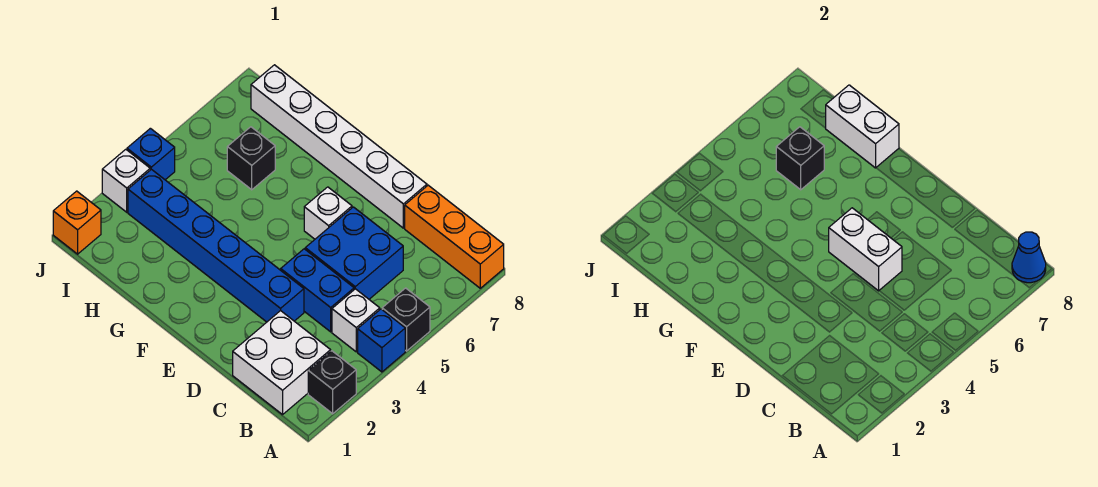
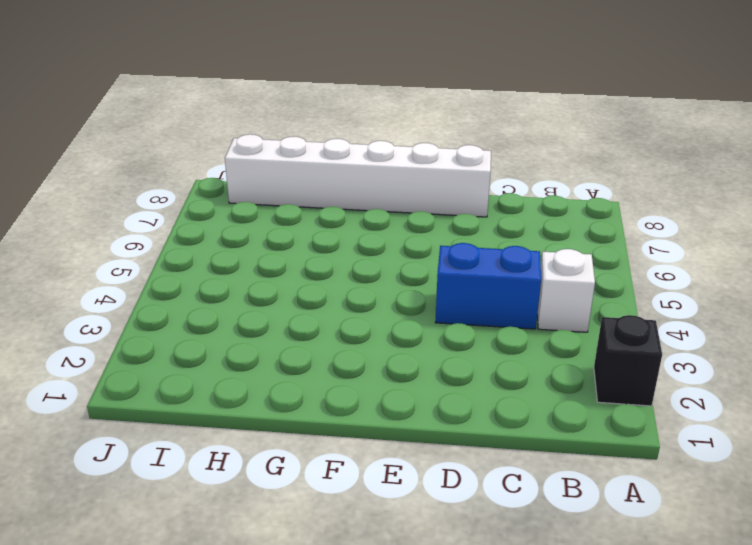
none -> blue brick A4 level 1
none -> black brick A5 level 1
none -> orange brick A8:C8 level 1

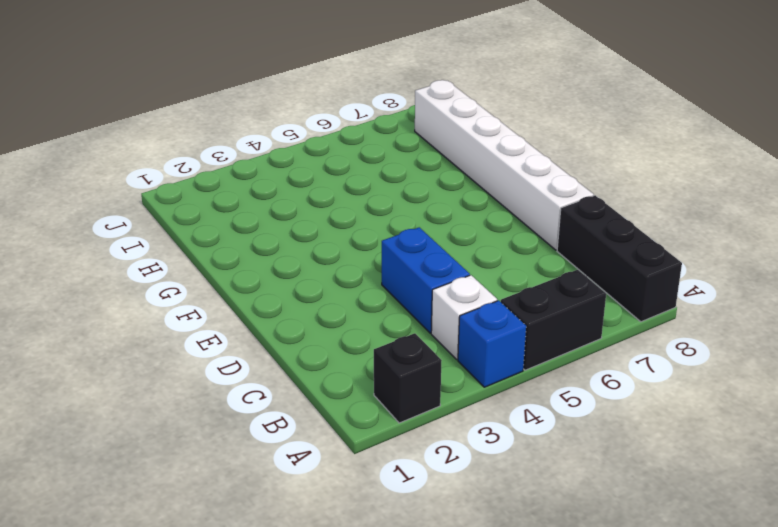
black brick A5:A6 level 1 -> black brick A5 level 1
black brick A8:C8 level 1 -> orange brick A8:C8 level 1
none -> white brick B1:C2 level 1
none -> blue brick C5:D6 level 1
none -> blue brick D3:I3 level 1

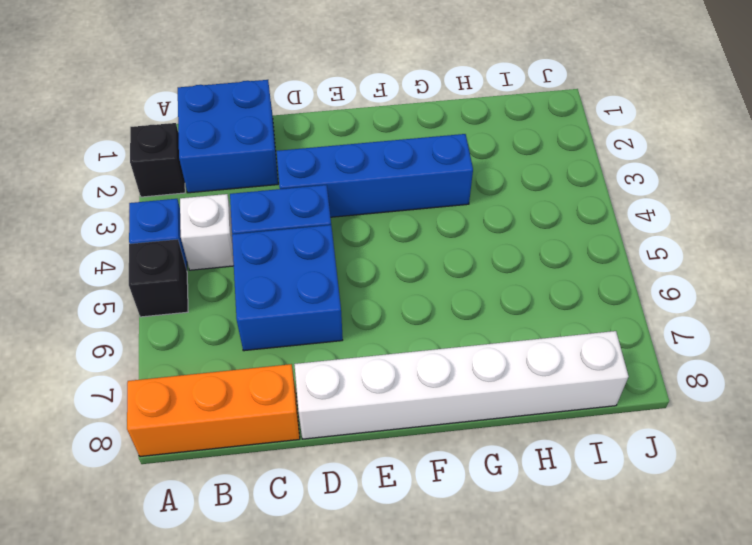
blue brick B1:C2 level 1 -> white brick B1:C2 level 1
blue brick D3:G3 level 1 -> blue brick D3:I3 level 1
none -> white brick E6 level 1
none -> black brick H6 level 1
none -> orange brick J1 level 1

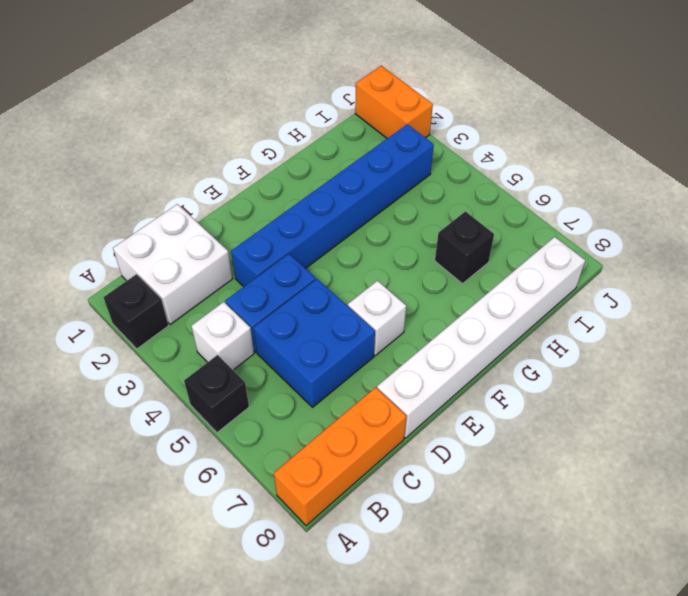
orange brick J1:J2 level 1 -> orange brick J1 level 1
none -> blue brick A4 level 1
none -> white brick J3 level 1
none -> blue brick J4 level 1

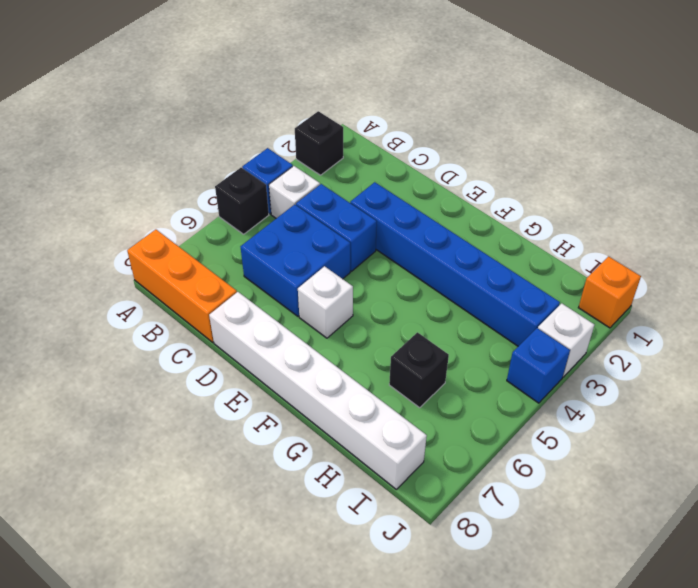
none -> white brick B1:C2 level 1
none -> blue cone A8 level 2
none -> white brick D5:E5 level 2

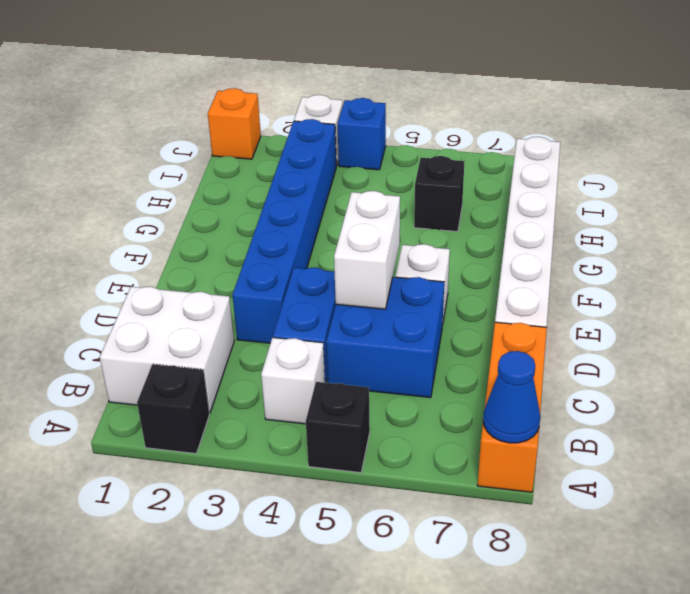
none -> blue brick A4 level 1
none -> white brick G8:H8 level 2
none -> black brick H6 level 2

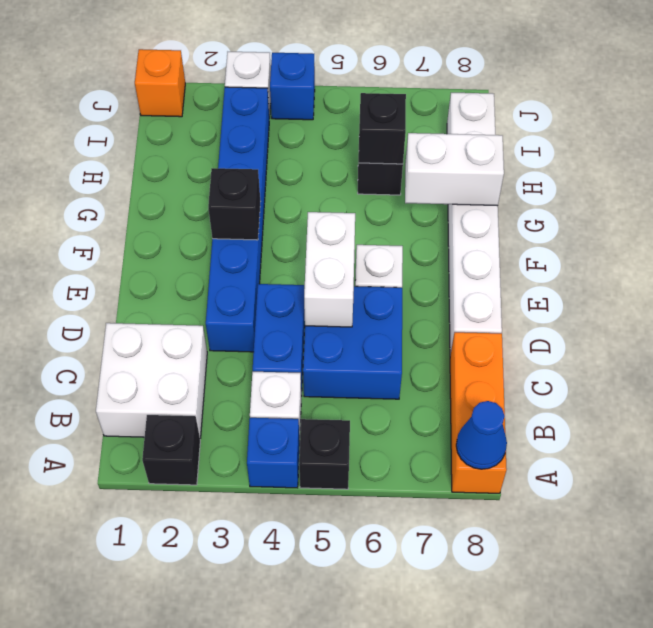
black brick F3 level 2 -> none
white brick G7:G8 level 2 -> white brick G8:H8 level 2

